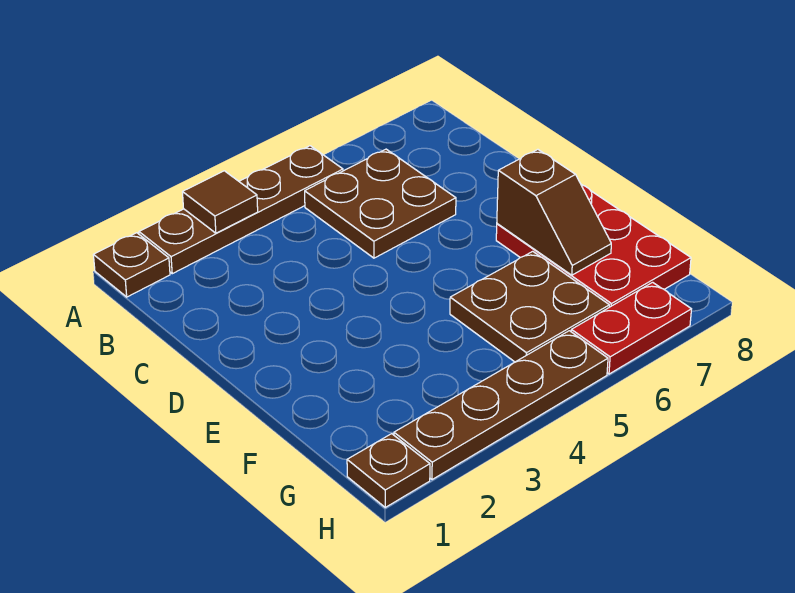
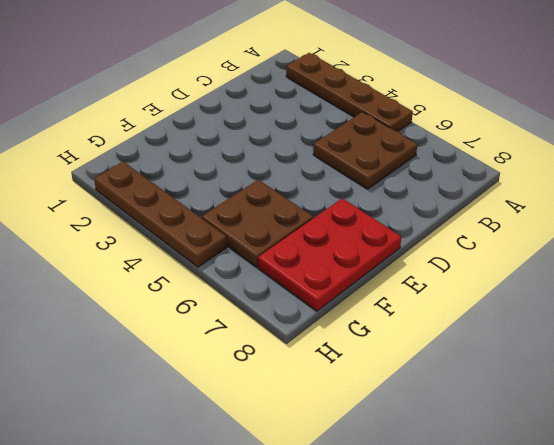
none -> brown plate A1 level 1
none -> brown plate H1 level 1

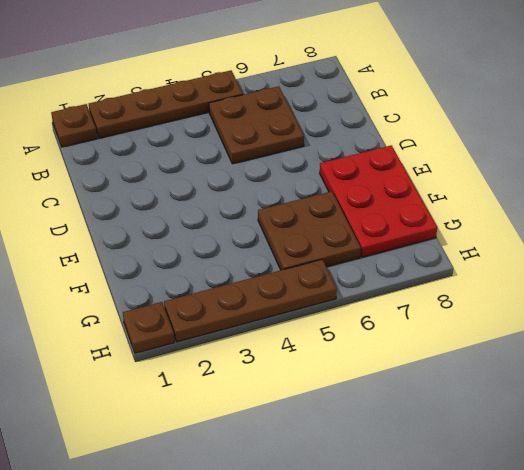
none -> red plate H6:H7 level 1
none -> brown tile A3 level 2

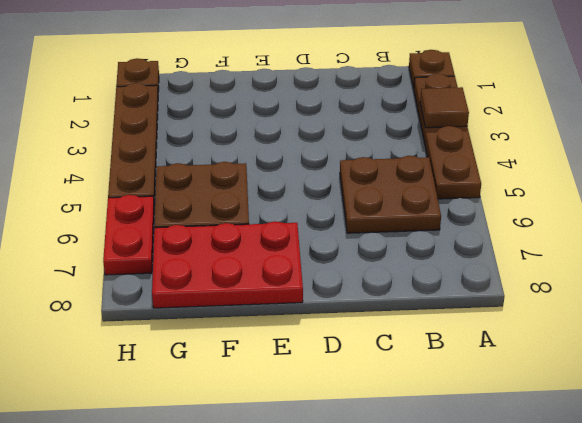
none -> brown slope E7:F7 level 2 top E

